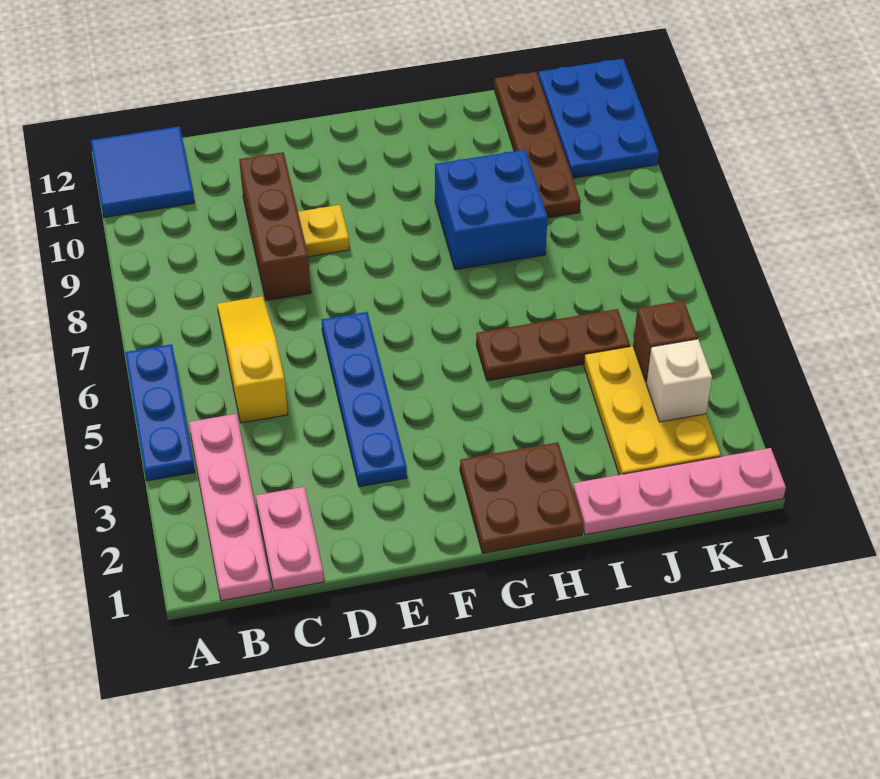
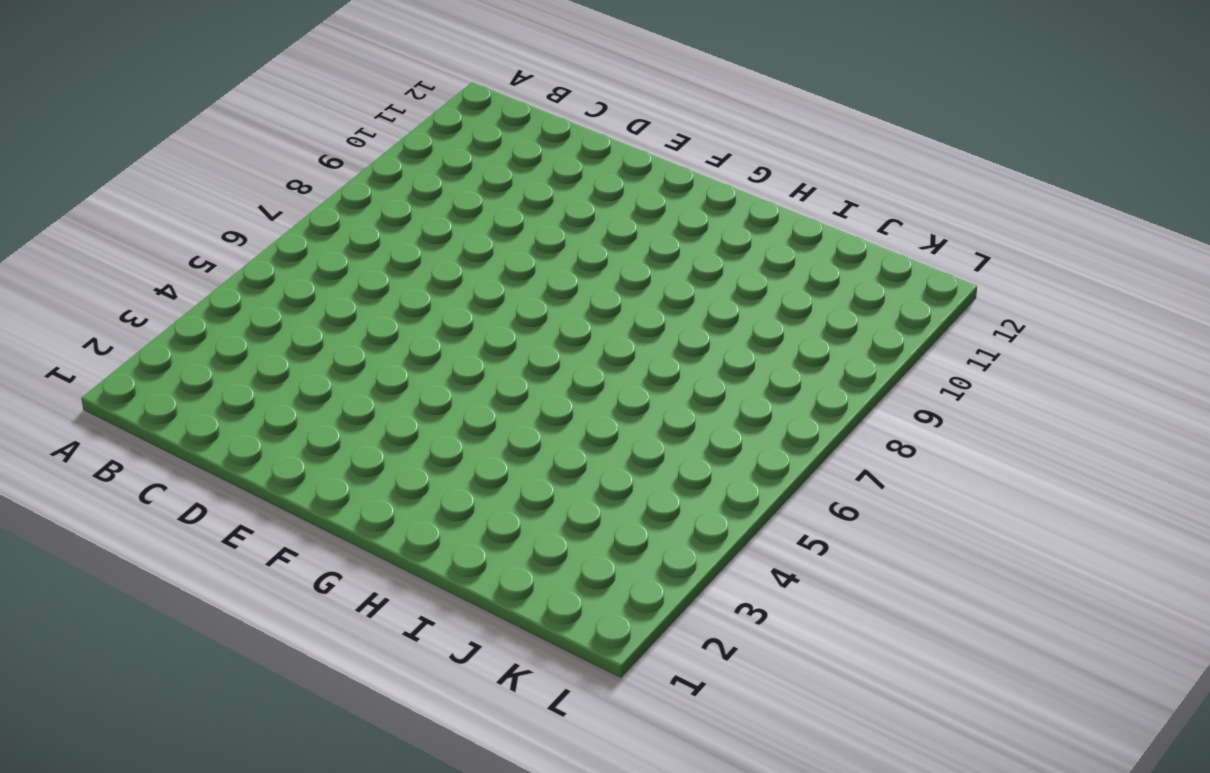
none -> blue plate A4:A6 level 1
none -> blue tile A11:B12 level 1
none -> pink plate B1:B4 level 1

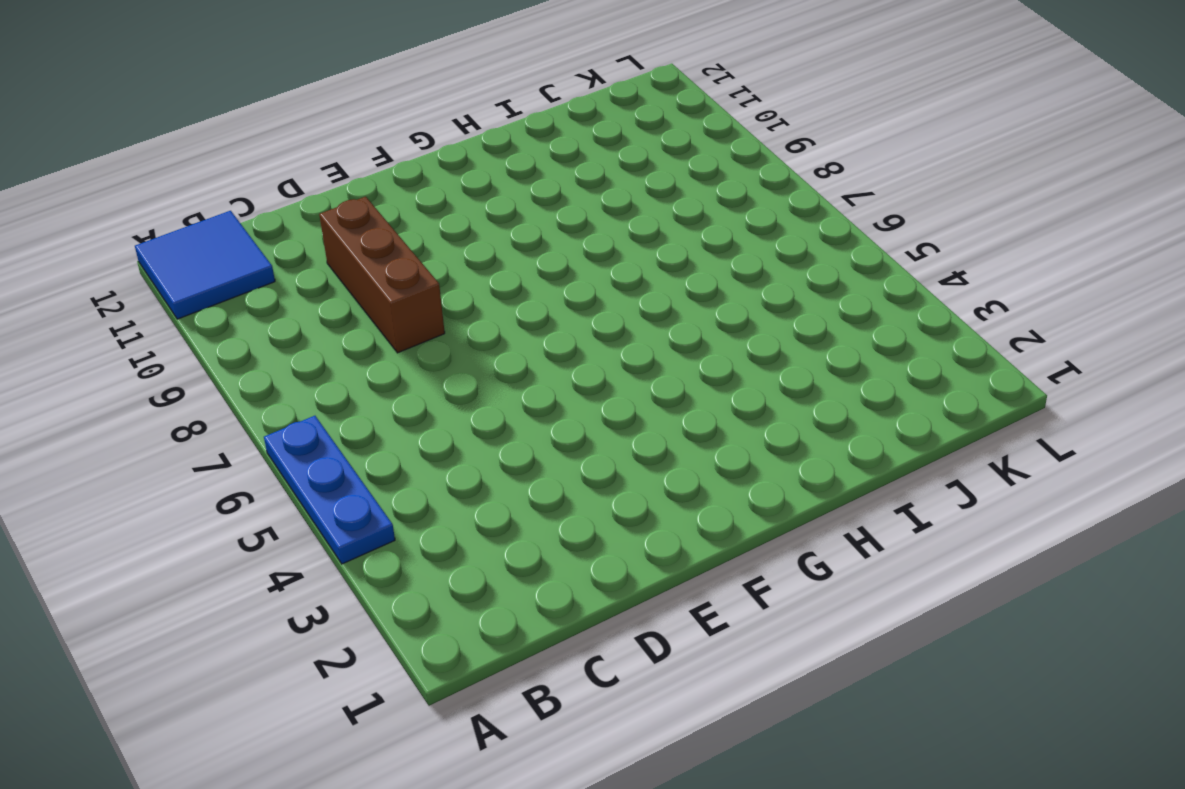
none -> pink plate B1:B4 level 1
none -> pink plate C1:C2 level 1
none -> yellow slope C5:C7 level 1 top 5

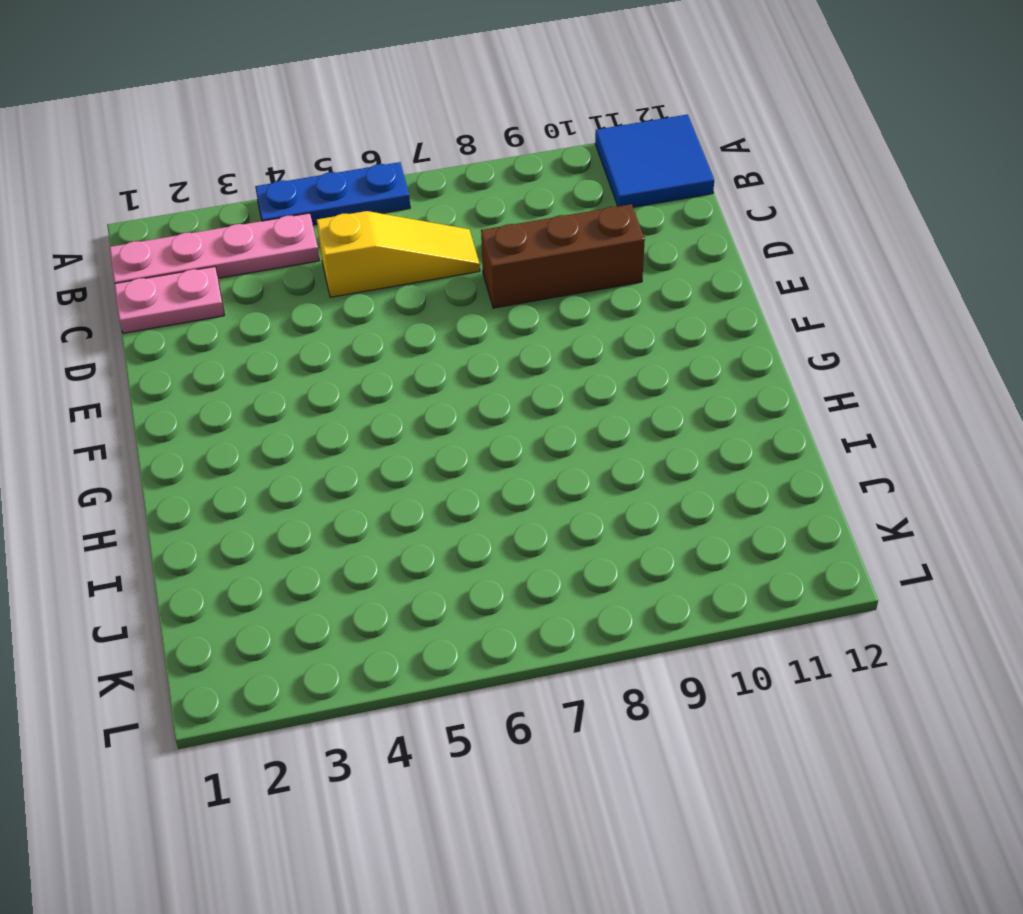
none -> blue plate E3:E6 level 1
none -> yellow plate E9 level 1
none -> brown plate G1:H2 level 1

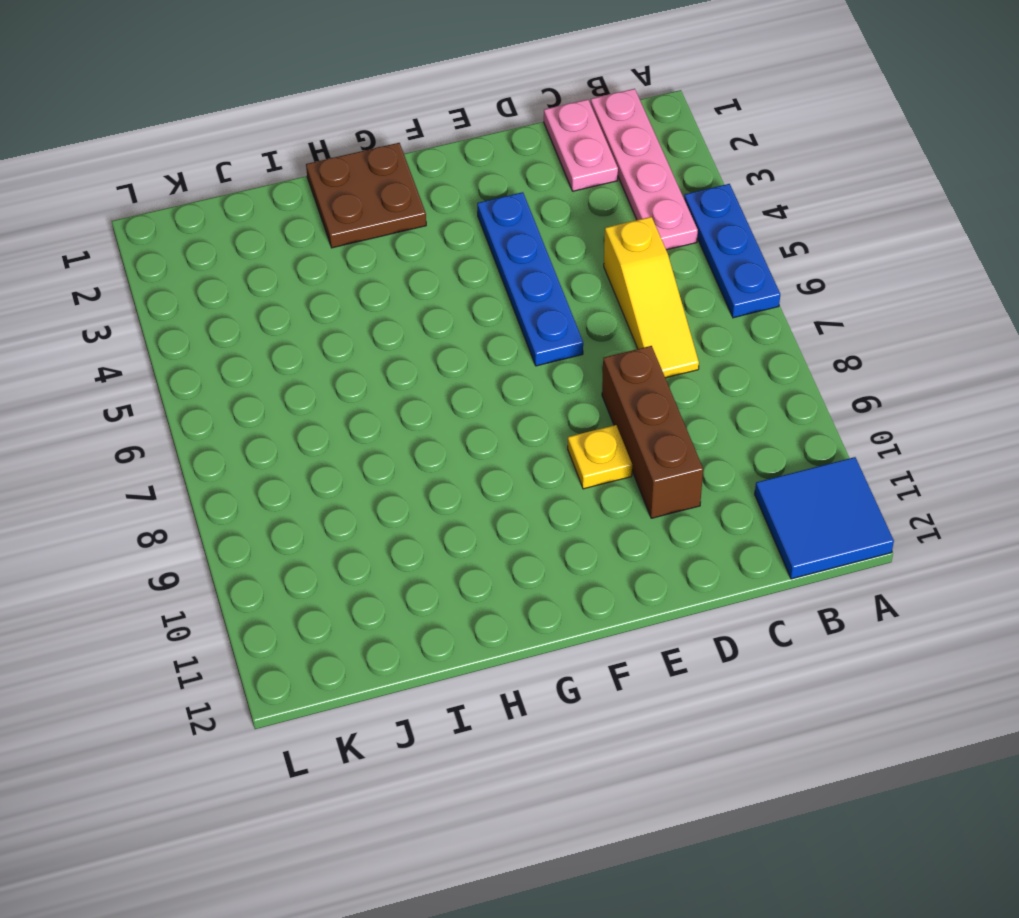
none -> brown plate H5:J5 level 1
none -> blue brick H8:I9 level 1
none -> pink plate I1:L1 level 1

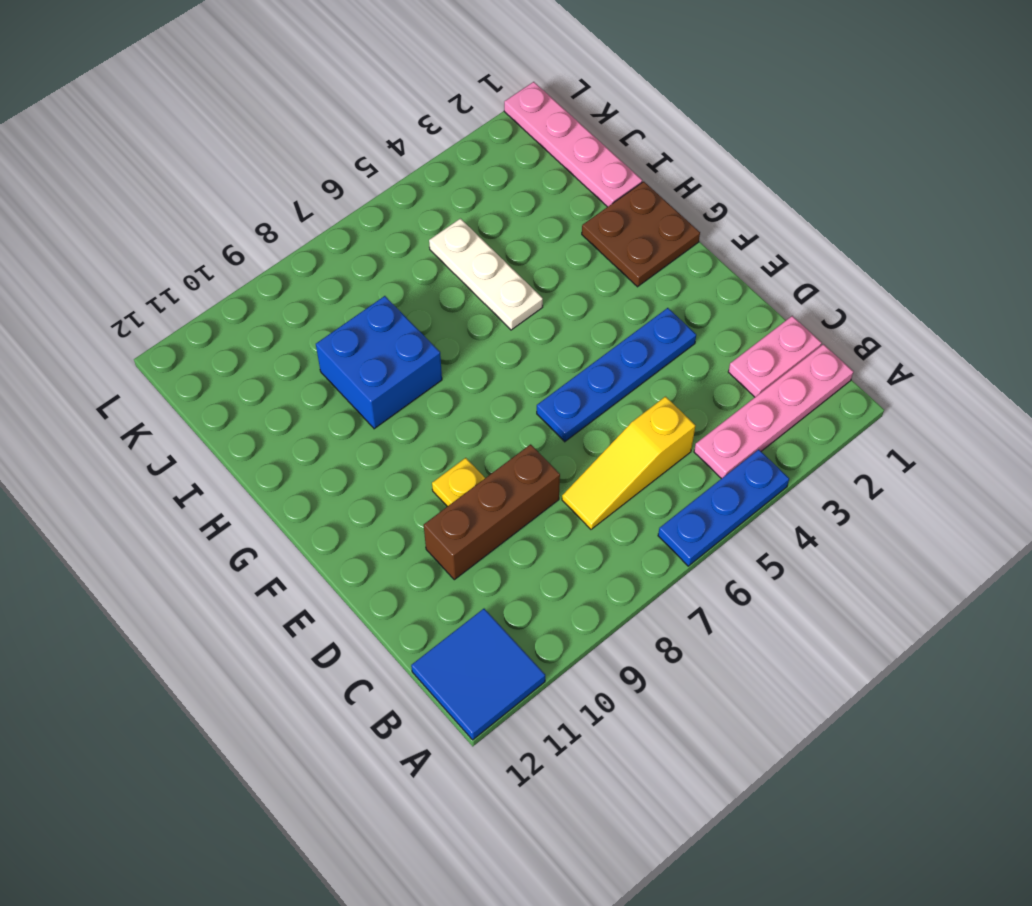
white plate H5:J5 level 1 -> brown plate H5:J5 level 1
none -> yellow plate J2:K4 level 1
none -> brown plate J9:J12 level 1
none -> blue plate K10:L12 level 1

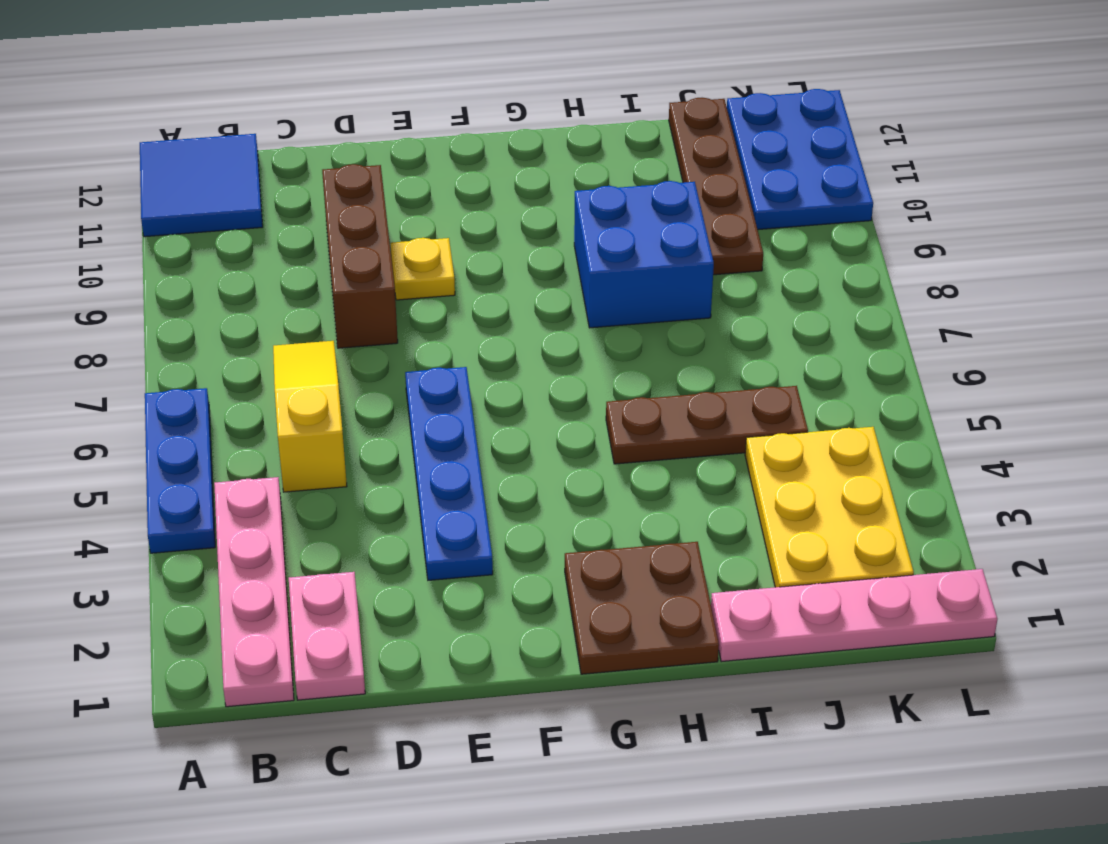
none -> white brick K3 level 2
none -> brown brick K4 level 2

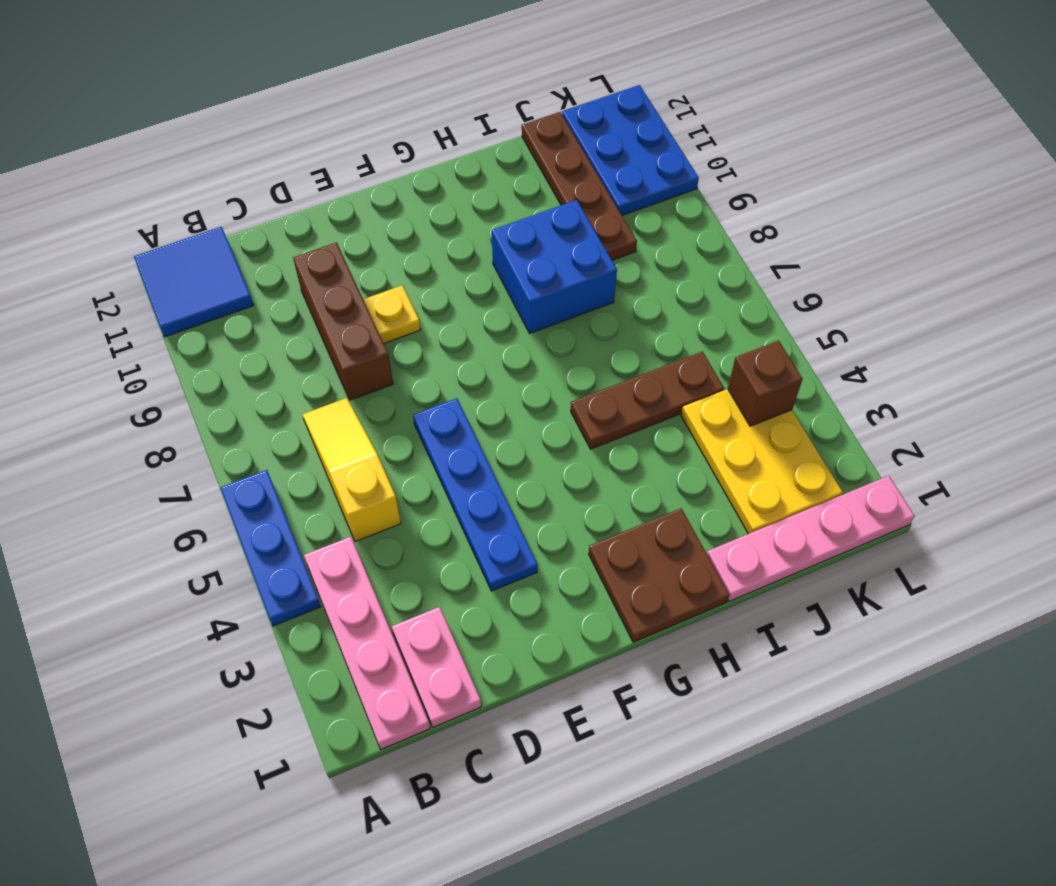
none -> white brick K3 level 2

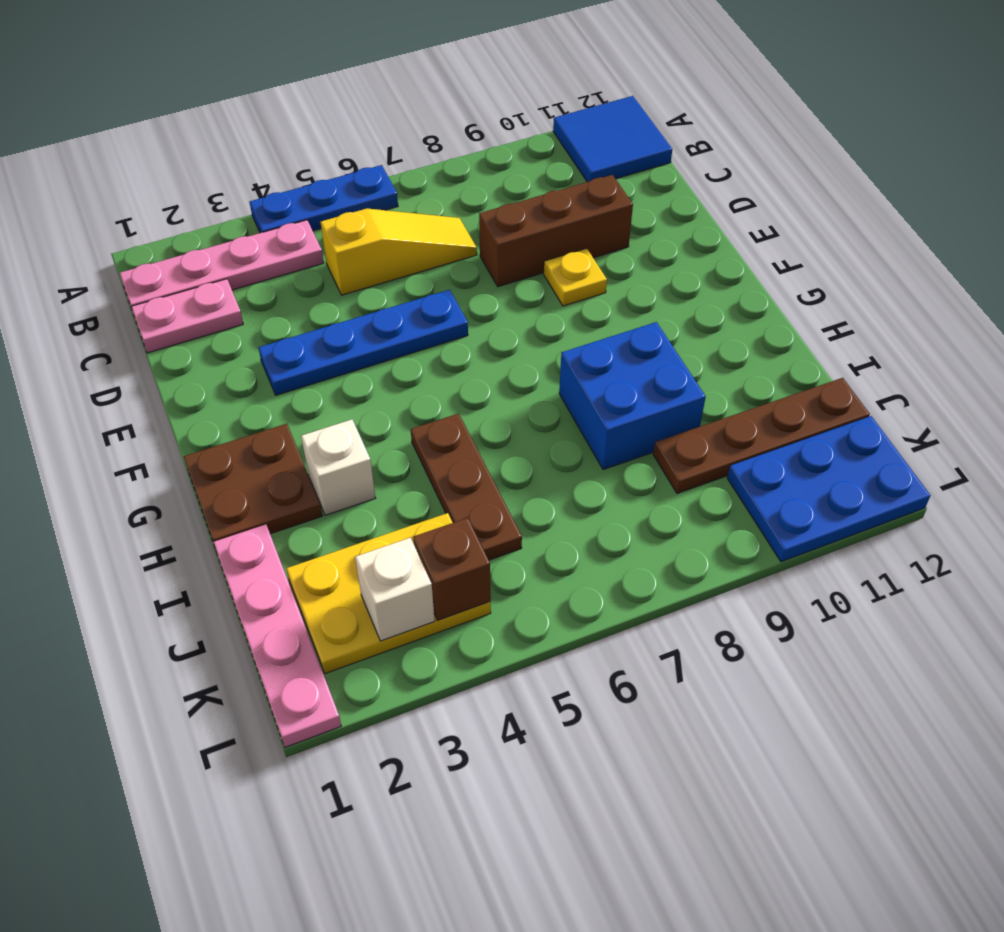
white brick H3 level 1 -> none

